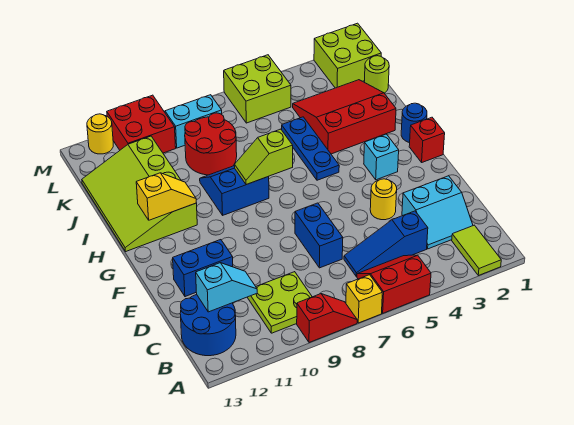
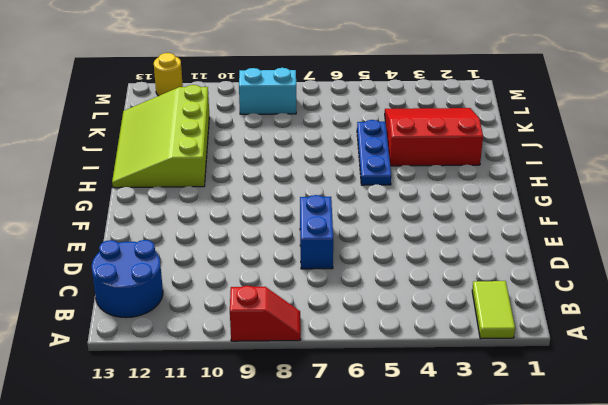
none -> red slope A5:B6 level 1 top A
none -> yellow brick A7 level 1
none -> lime plate B9:C10 level 1

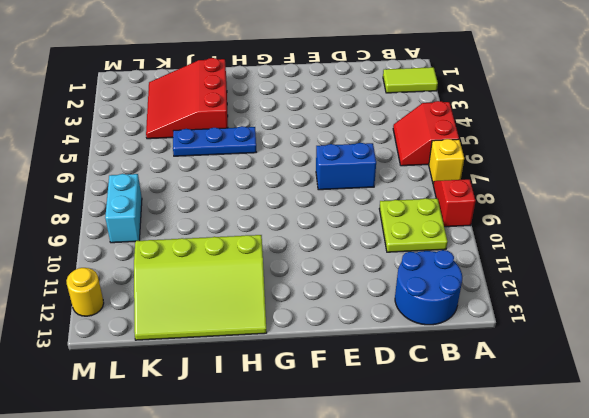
none -> cyan slope C2:D3 level 1 top D
none -> blue slope C4:C6 level 1 top 4
none -> yellow round brick E4 level 1

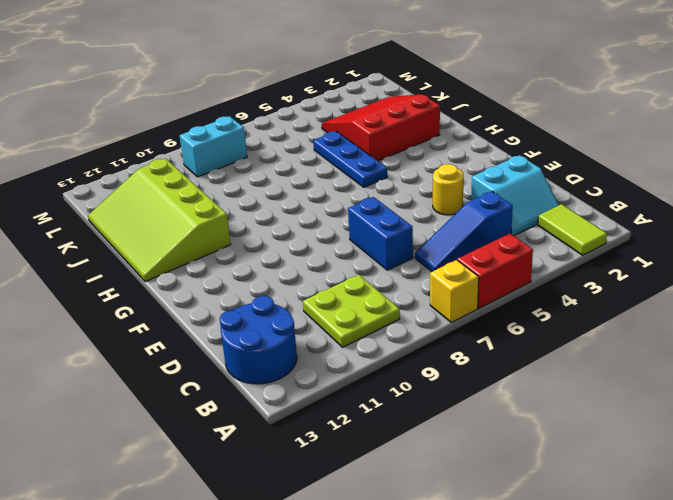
none -> red slope A8:A9 level 1 top 9
none -> blue brick E11:E12 level 1
none -> red brick G1 level 1

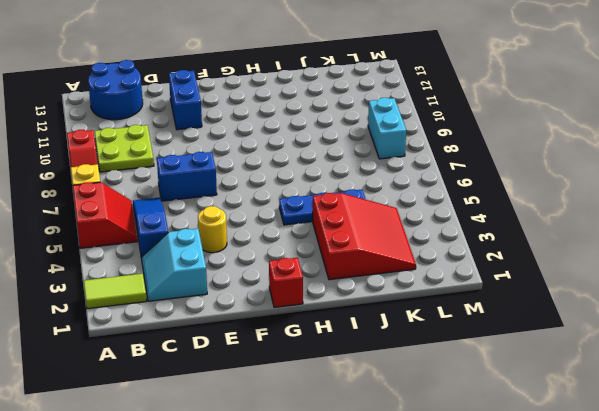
none -> cyan brick G3 level 1
none -> blue round brick H1 level 1
none -> blue slope H8:I9 level 1 top H

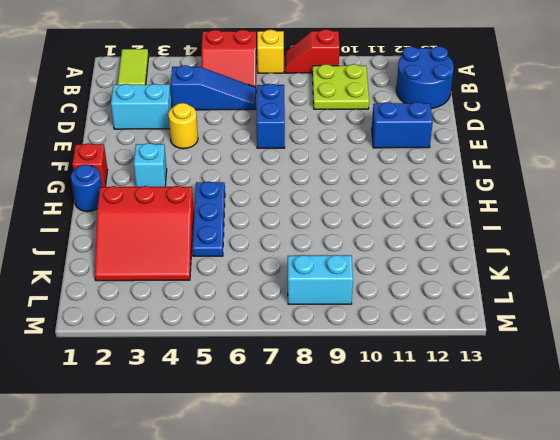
none -> blue slope H8:I9 level 1 top H
none -> lime slope H11:K13 level 1 top 11
none -> red round brick J8:K9 level 1

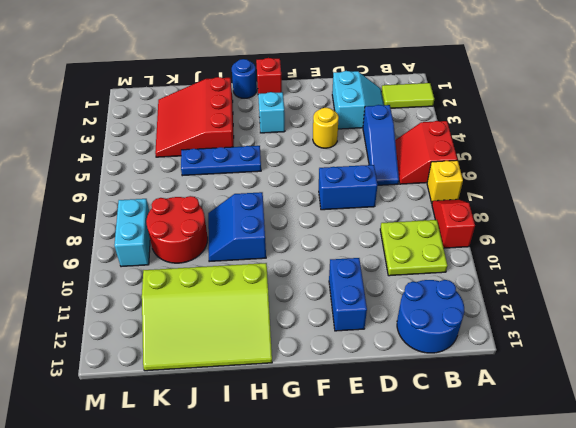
none -> lime round brick K1 level 1
none -> lime brick L1:M2 level 1
none -> lime brick L5:M6 level 1

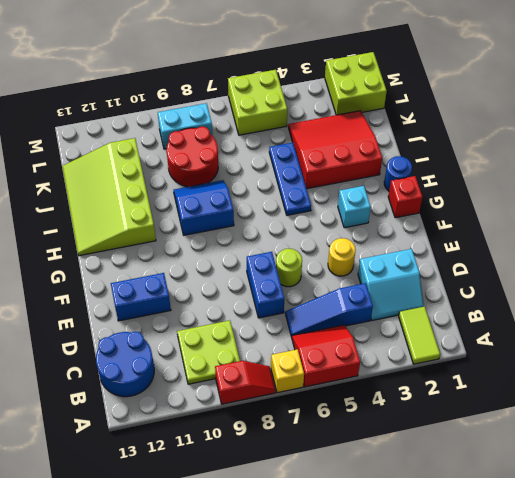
lime round brick E6 level 1 -> lime round brick K1 level 1
none -> red brick L10:M11 level 1
none -> yellow round brick M12 level 1
none -> cyan slope C11:C12 level 2 top 12

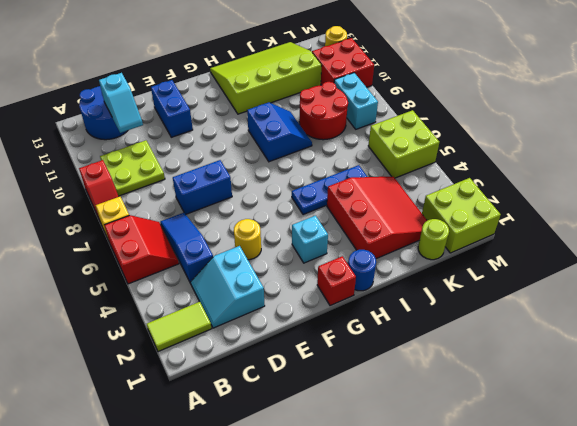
none -> lime slope H7:H8 level 2 top 7
none -> yellow slope H11:H12 level 2 top 12

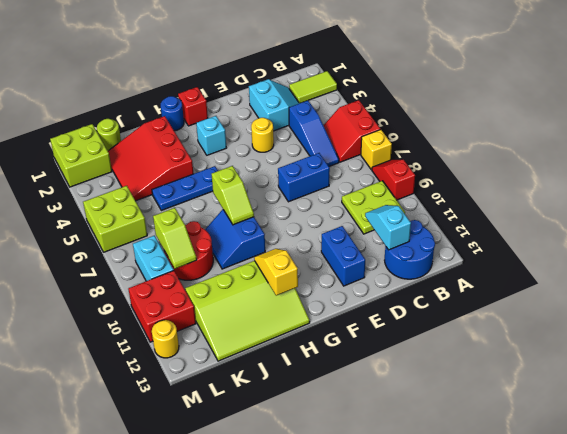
lime slope K8:K9 level 2 top 8 -> none

